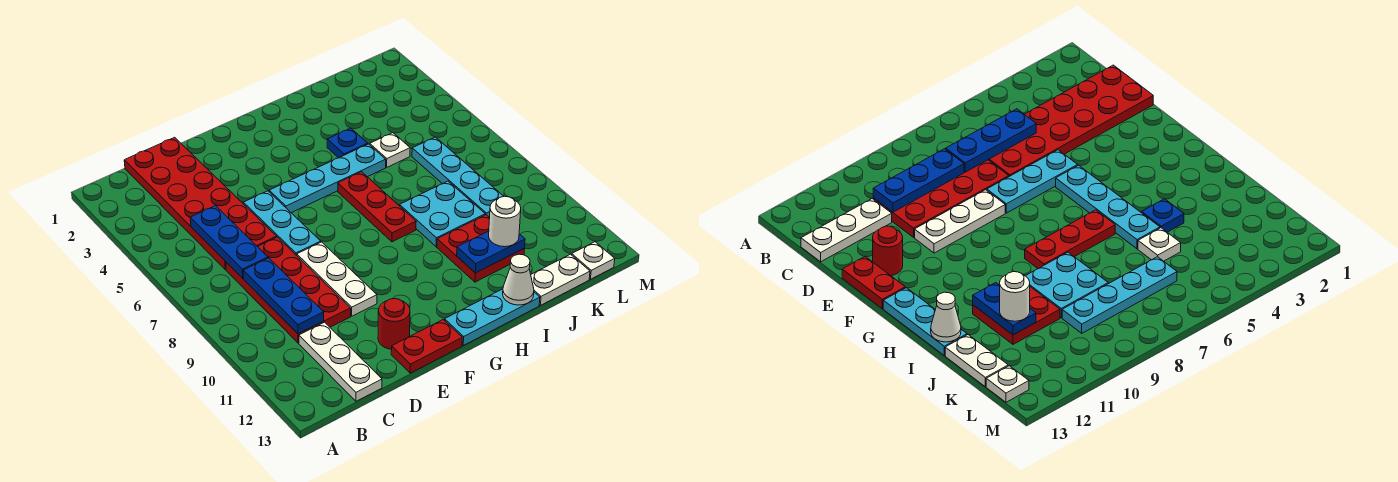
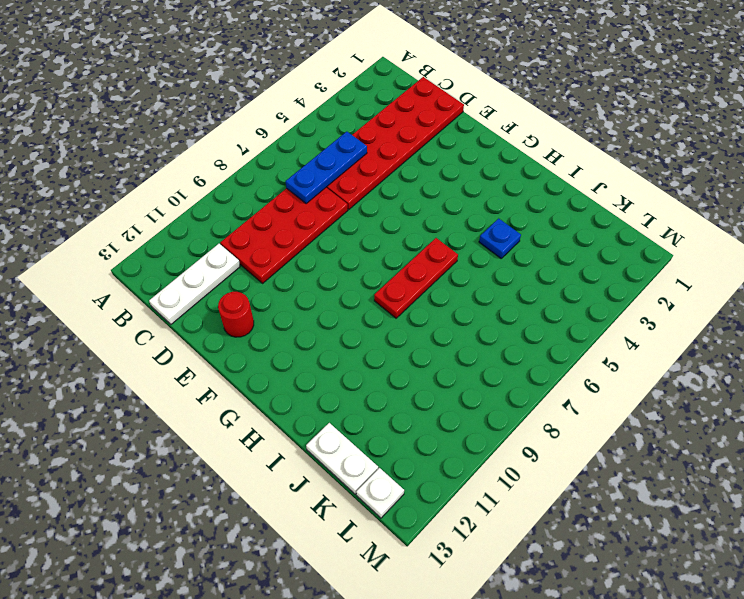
none -> cyan plate E5:E7 level 1
none -> white plate E8:E10 level 1
none -> red plate E13:F13 level 1

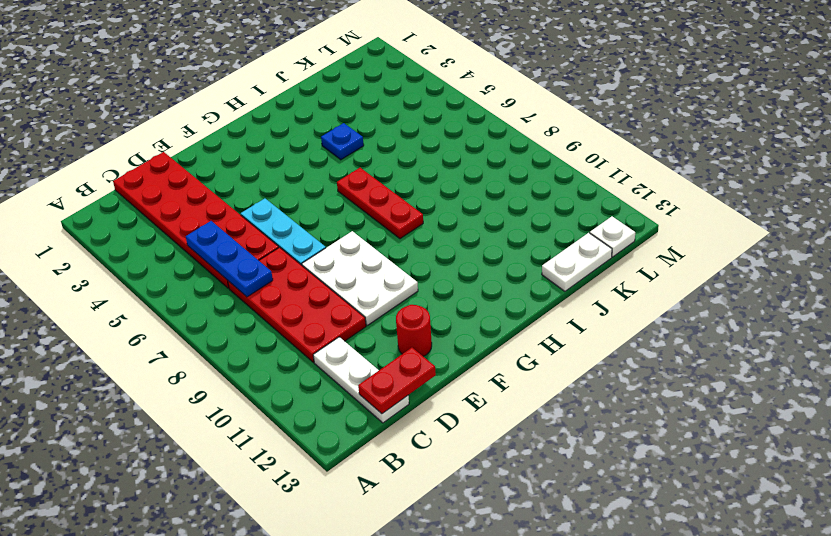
red plate C13:D13 level 2 -> red plate E13:F13 level 1
white plate E8:F10 level 1 -> white plate E8:E10 level 1
none -> cyan plate F5:I5 level 1
none -> cyan plate G13:I13 level 1
none -> cyan plate I8:J9 level 1

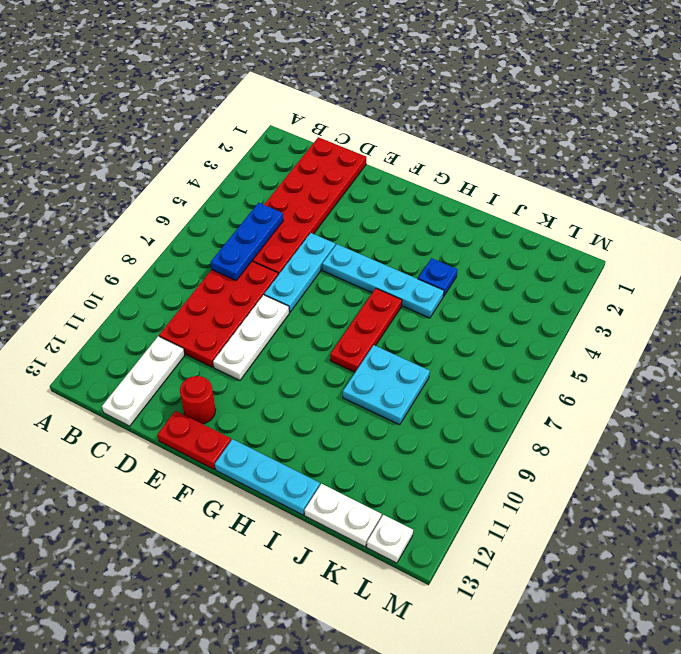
none -> red plate I10:J11 level 1
none -> white plate J5 level 1
none -> cyan plate K6:K9 level 1

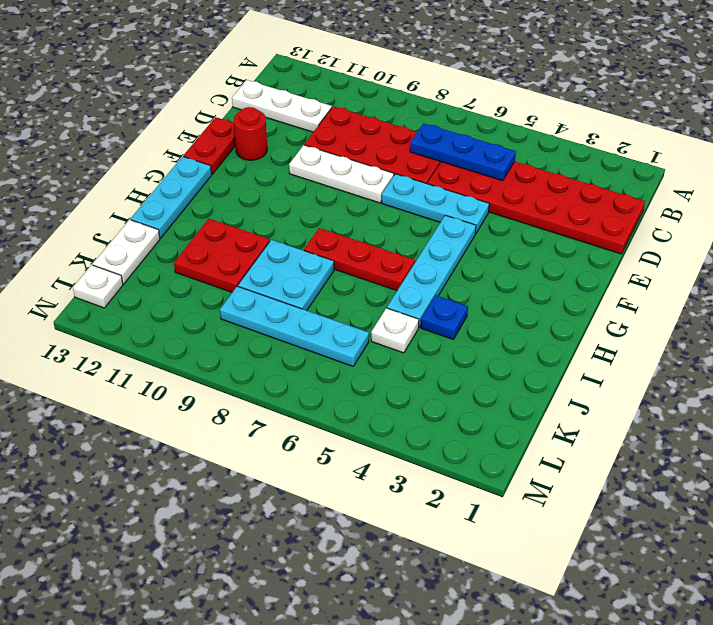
none -> blue plate C8:C10 level 2
none -> blue plate I11:J11 level 2
none -> white cone I13 level 2

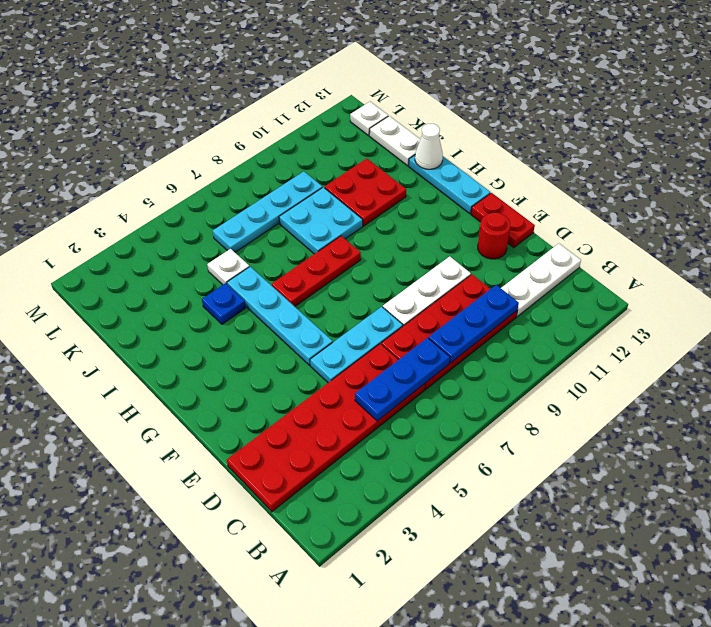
none -> blue plate I11:J11 level 2
none -> white round brick J11 level 3

